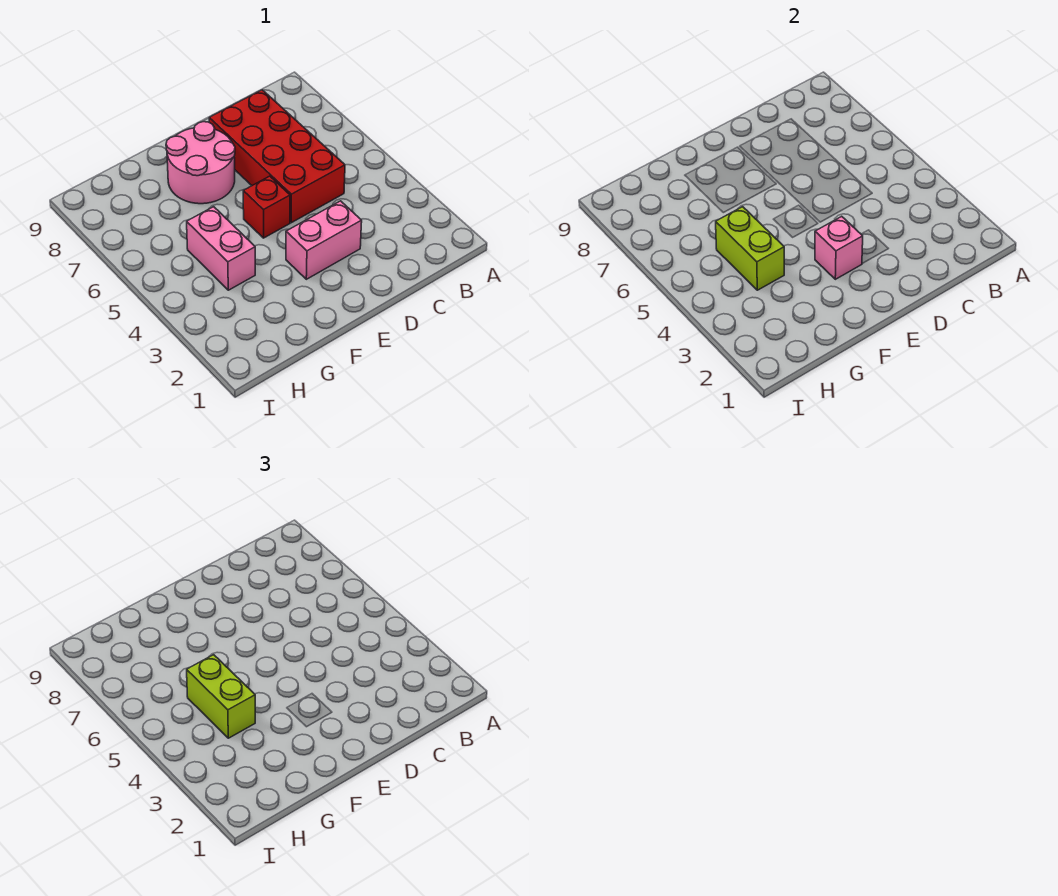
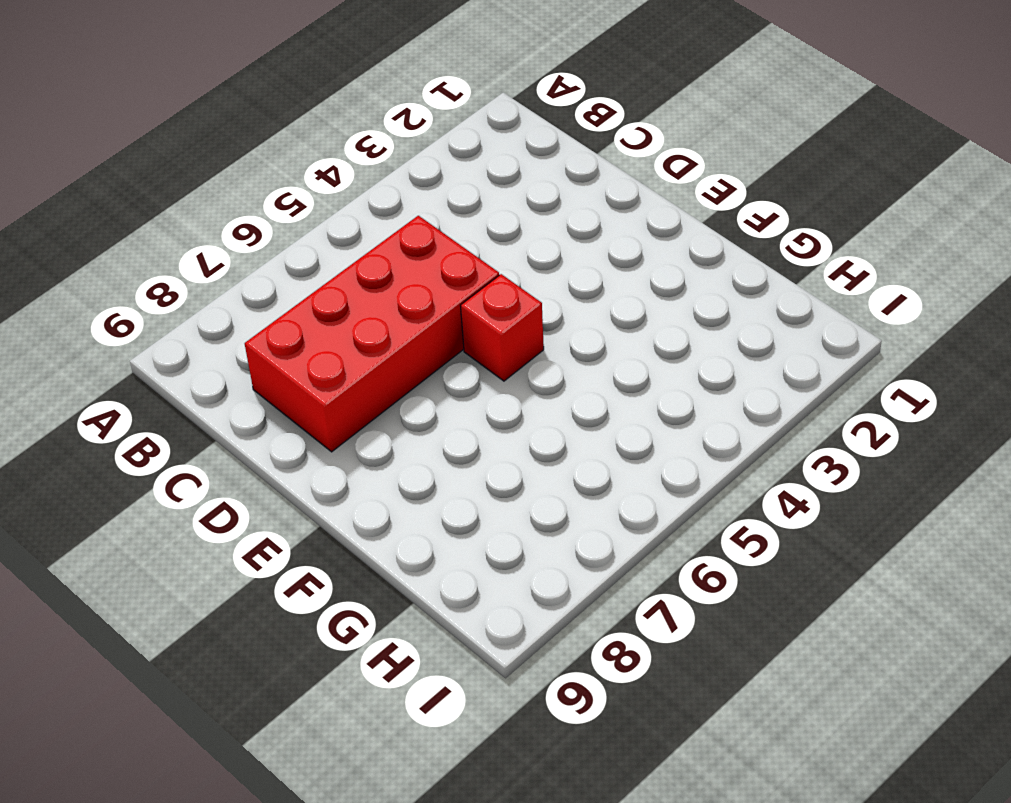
none -> pink brick D3:E3 level 1
none -> pink round brick E7:F8 level 1

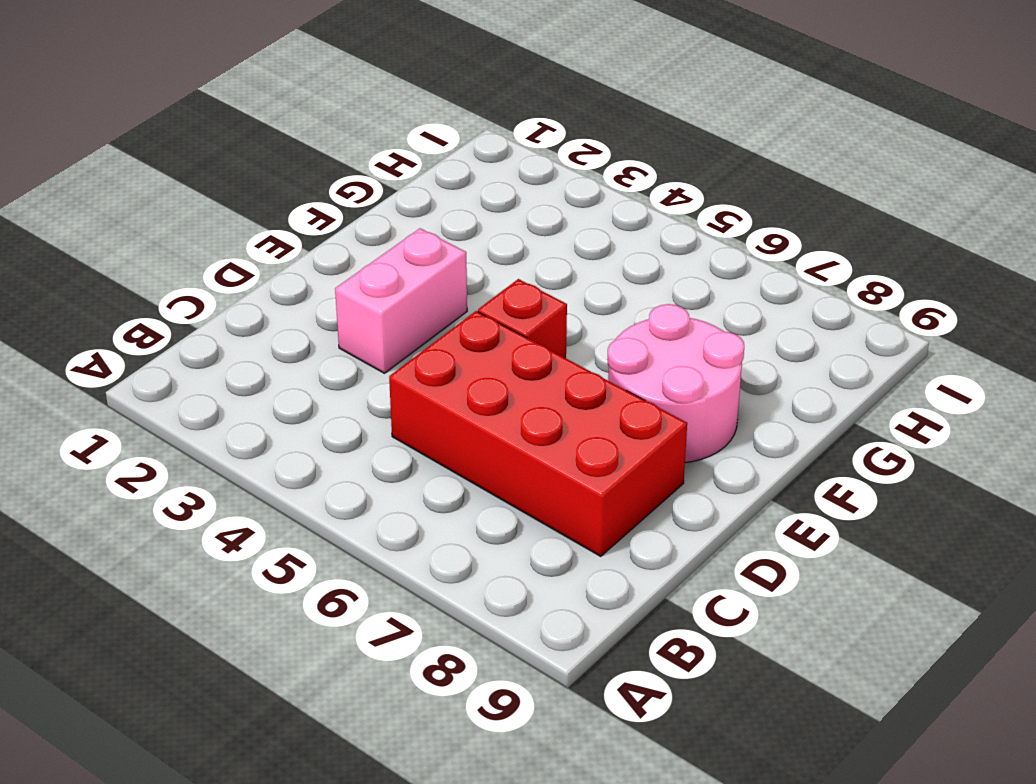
none -> pink brick G4:G5 level 1
none -> pink brick E3 level 2

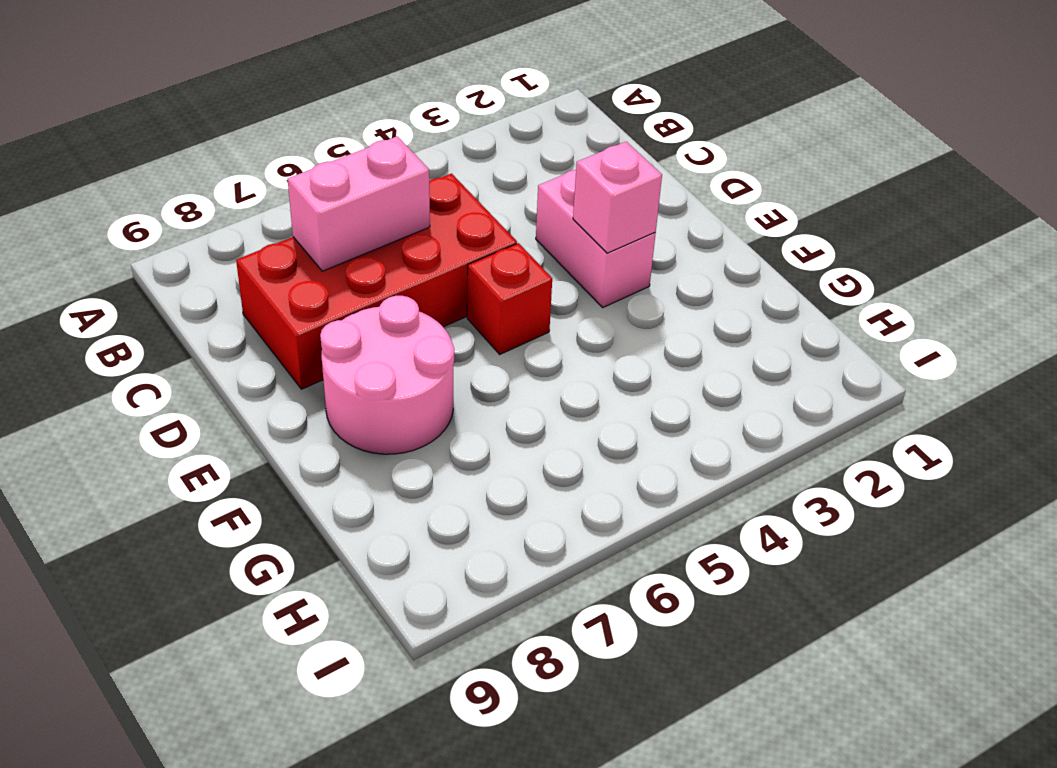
pink brick C6:C7 level 2 -> pink brick G4:G5 level 1
none -> lime brick G4:G5 level 2
none -> lime brick G4:G5 level 3

